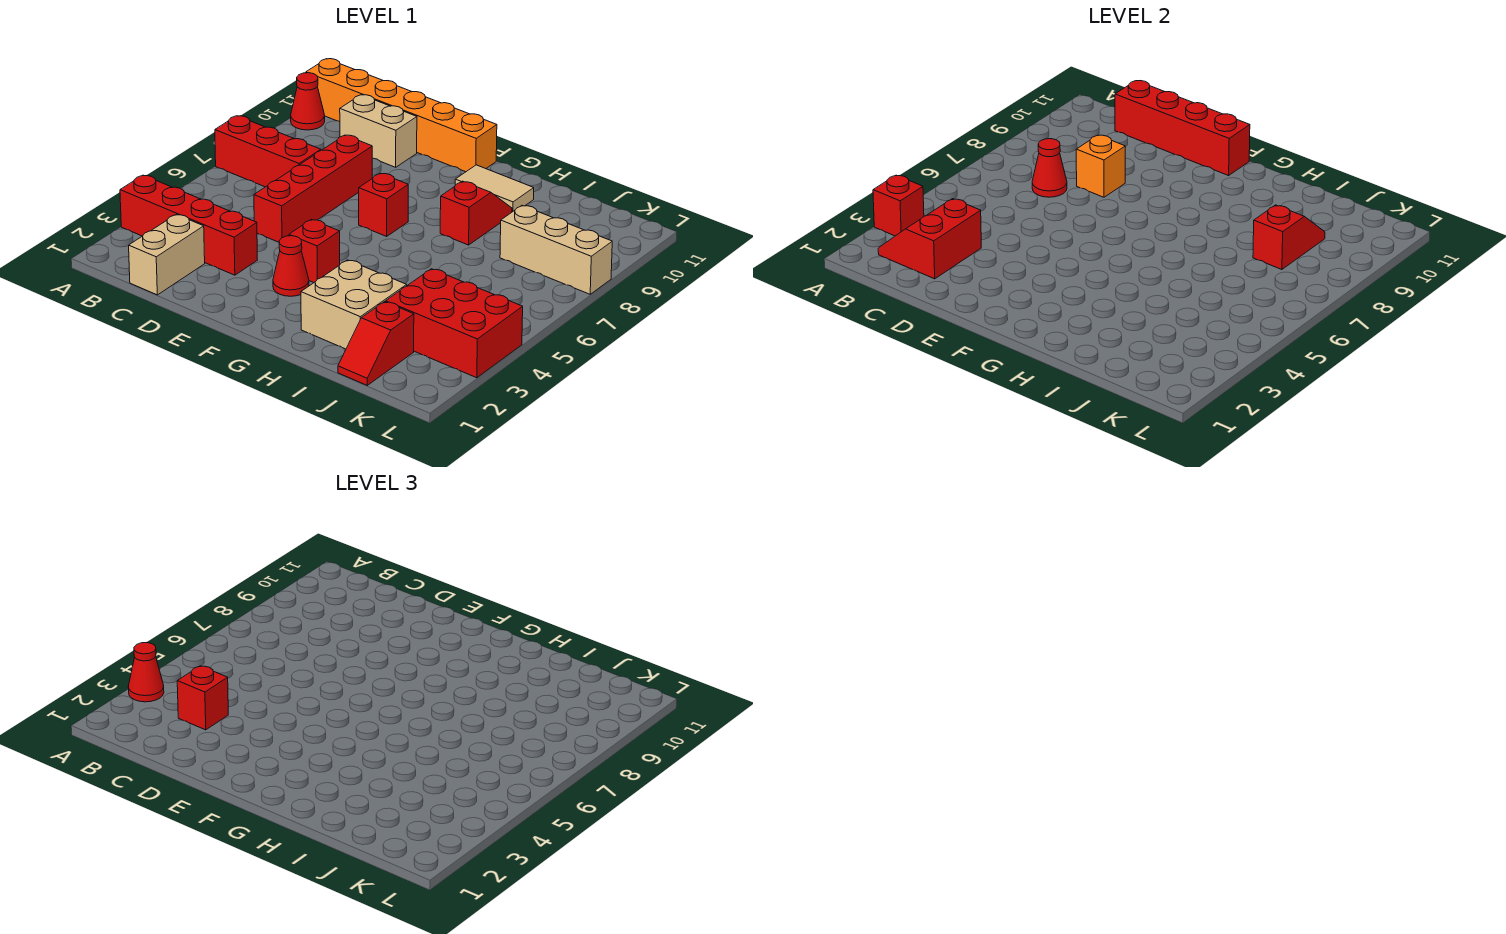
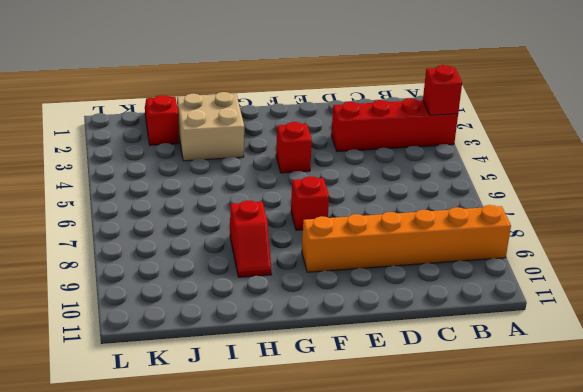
orange brick A9:F9 level 1 -> orange brick A11:F11 level 1
none -> red brick A7:C7 level 1
none -> red cone A10 level 1
none -> tan brick C1:C2 level 1

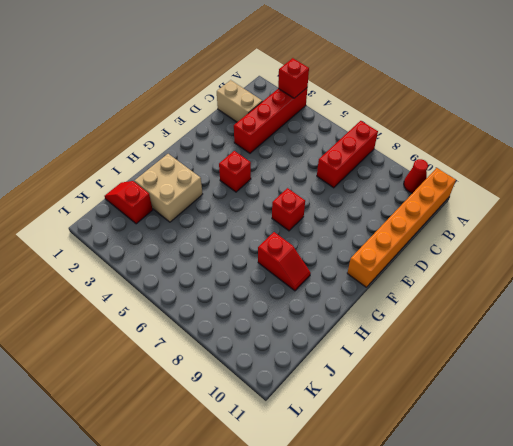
none -> tan brick C10:D10 level 1
none -> red brick D5:D8 level 1
none -> red cone F3 level 1

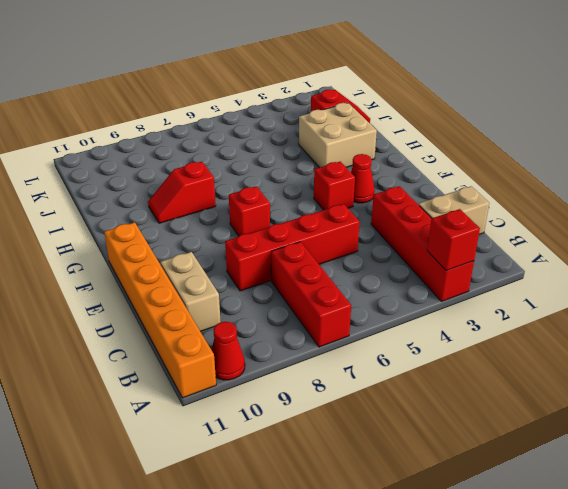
none -> tan tile G10:H10 level 1
none -> red brick J3:L4 level 1
none -> tan brick J8:L8 level 1

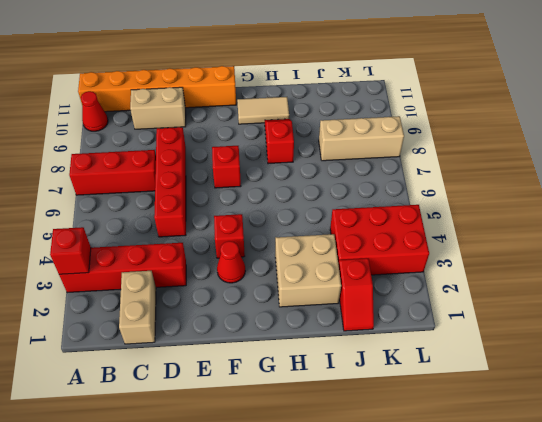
none -> red slope B2:C3 level 2 top C
none -> red cone C7 level 2
none -> red brick C11:F11 level 2

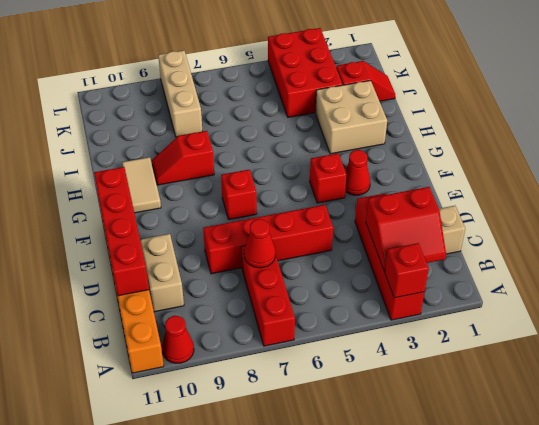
none -> orange brick D8 level 2
none -> red slope J8:J9 level 2 top 8
none -> red cone A3 level 3

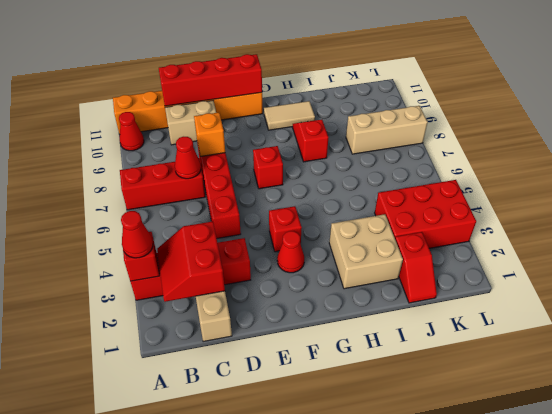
none -> red slope J8:J9 level 2 top 8
none -> red brick C3 level 3

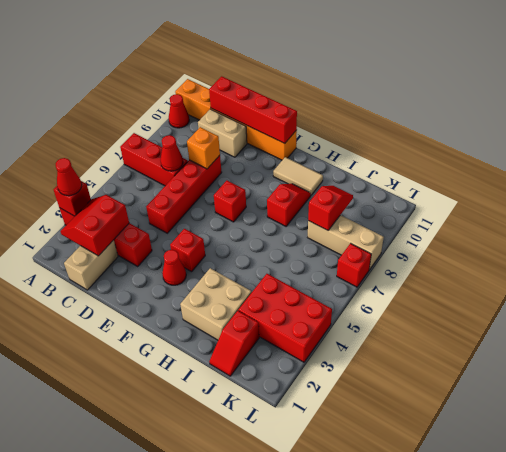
red brick L7 level 1 -> red brick C3 level 3

